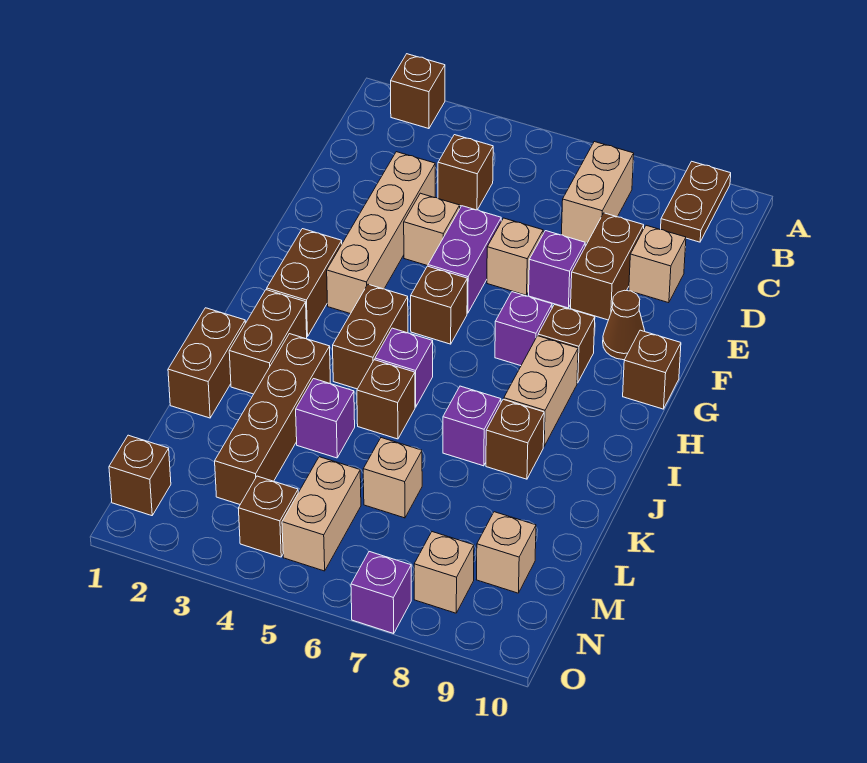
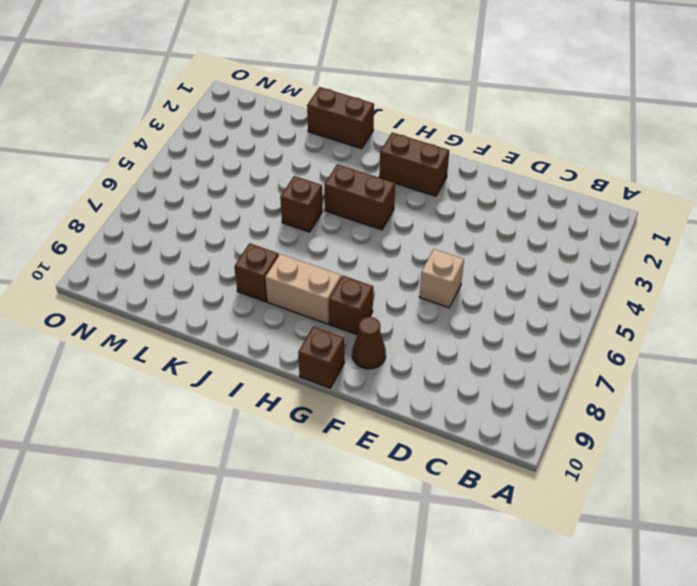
none -> brown brick A2 level 1
none -> brown plate A9:B9 level 1
none -> tan brick B7:C7 level 1
none -> brown brick C4 level 1

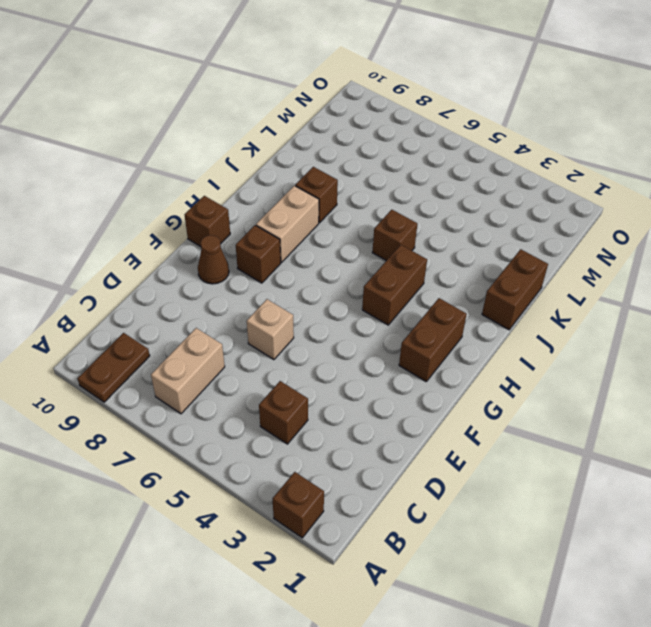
none -> tan brick D3:G3 level 1
none -> brown brick D8:E8 level 1
none -> tan brick D9 level 1
none -> tan brick E4 level 1

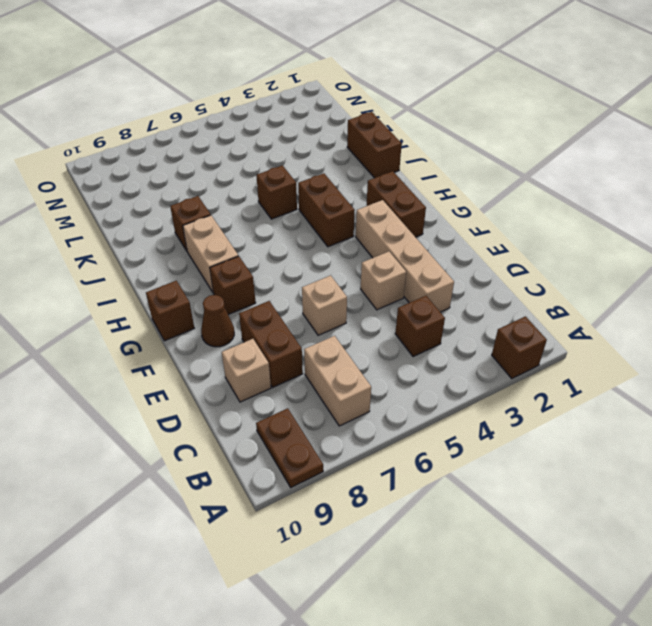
none -> purple brick E5:F5 level 1
none -> purple brick E7 level 1
none -> brown brick G5 level 1
none -> purple brick G7 level 1

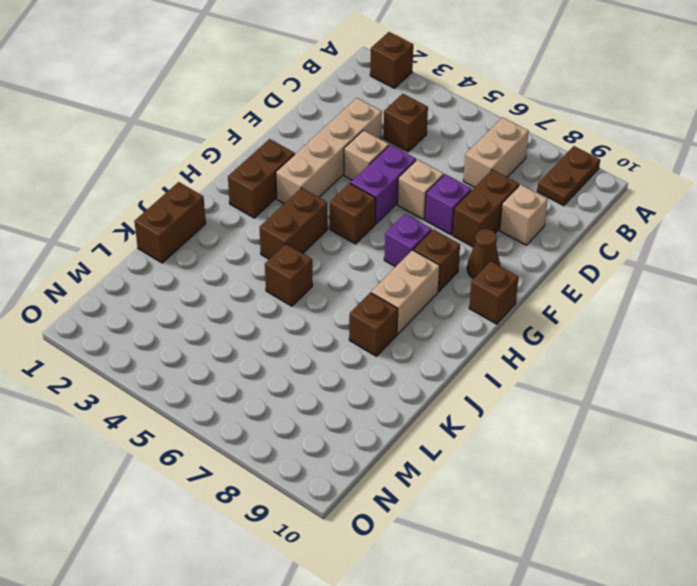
none -> brown brick I2:J2 level 1
none -> purple brick I5 level 1
none -> brown brick J3:M3 level 1
none -> purple brick J7 level 1

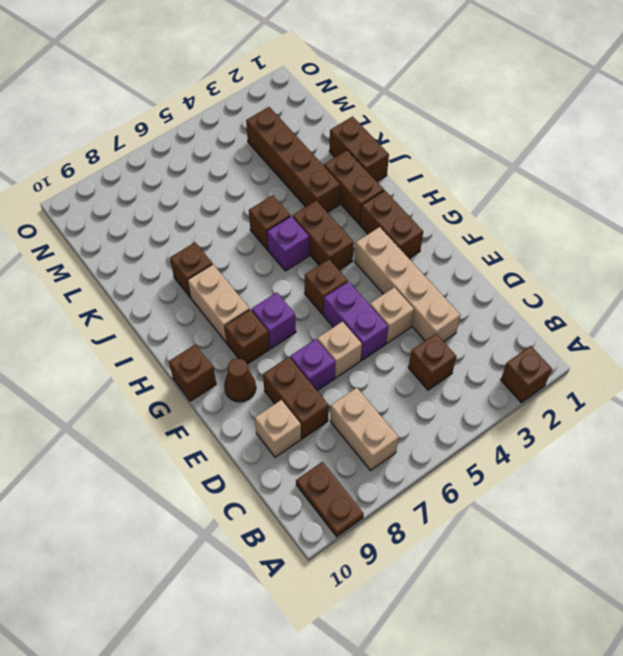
none -> purple brick J7 level 1
none -> purple brick K4 level 1
none -> tan brick L6 level 1
none -> tan brick M5:N5 level 1

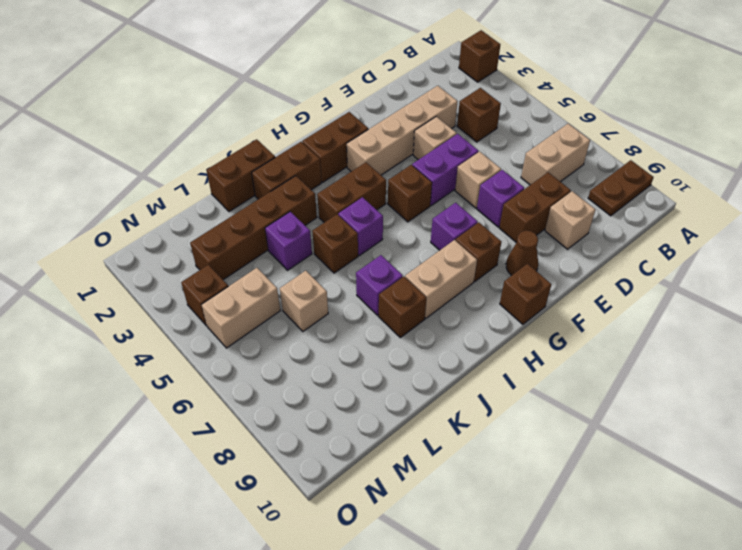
none -> tan brick M9 level 1
none -> brown brick N1 level 1
none -> tan brick N8 level 1
none -> purple brick O7 level 1

